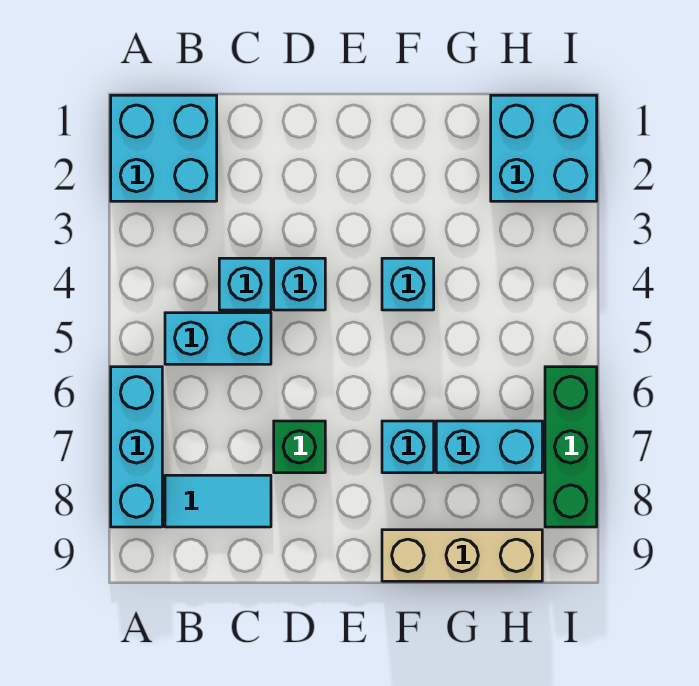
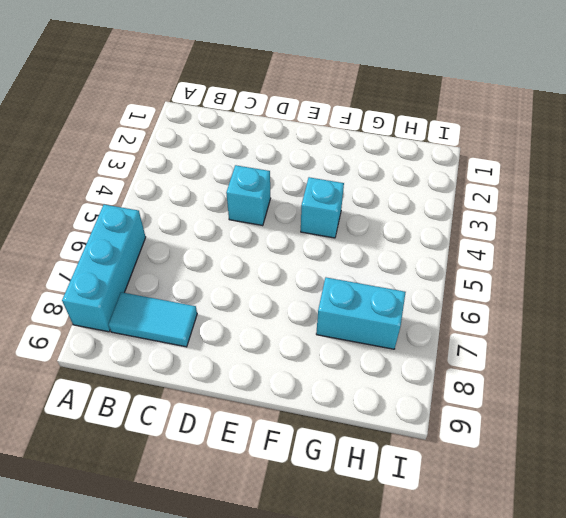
none -> cyan brick A1:B2 level 1
none -> cyan brick B5:C5 level 1
none -> cyan brick C4 level 1

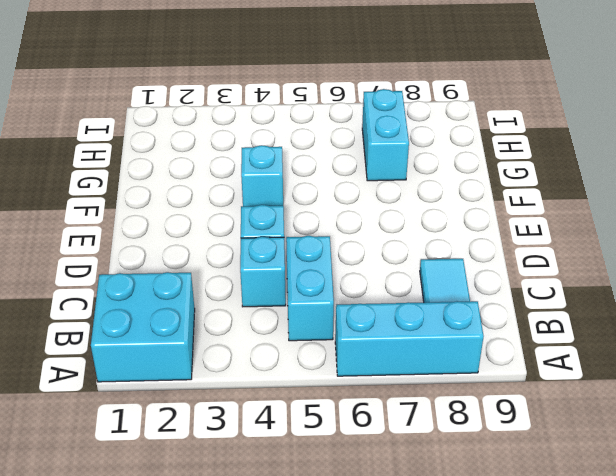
none -> green brick D7 level 1
none -> cyan brick F7 level 1
none -> tan brick F9:H9 level 1

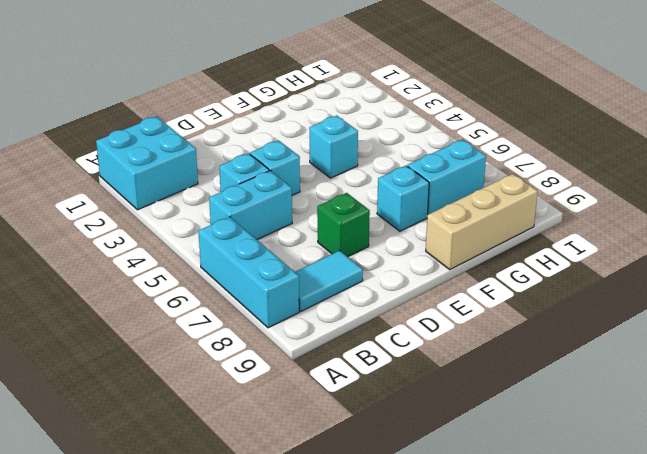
none -> cyan brick H1:I2 level 1
none -> green brick I6:I8 level 1

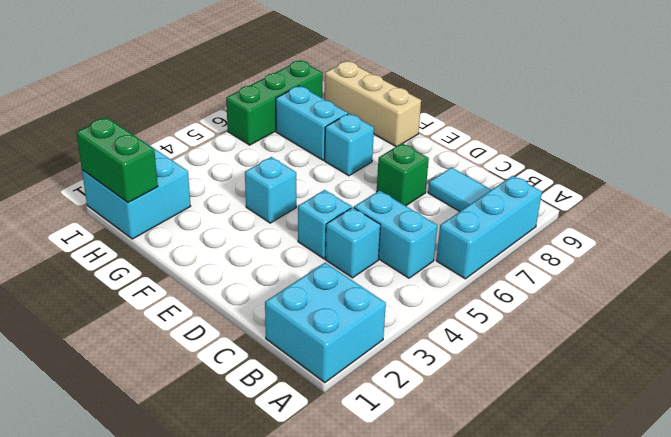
green brick H1:I1 level 2 -> none

